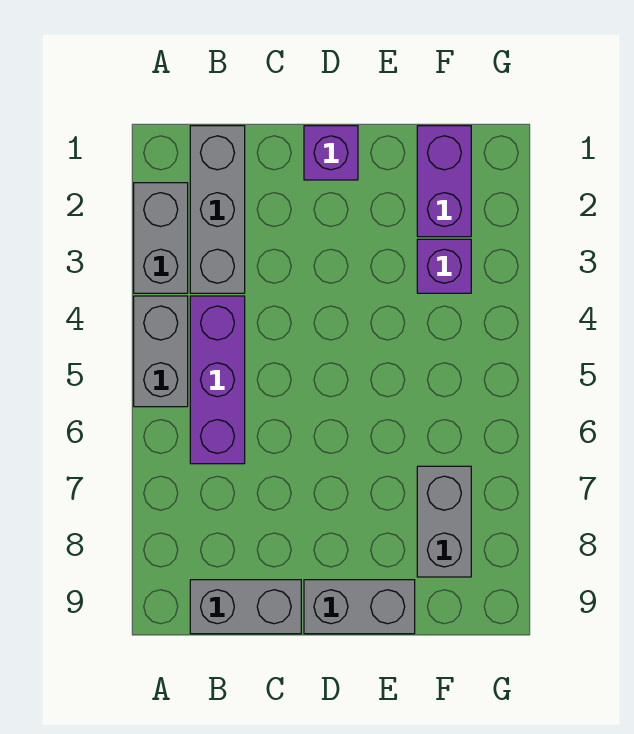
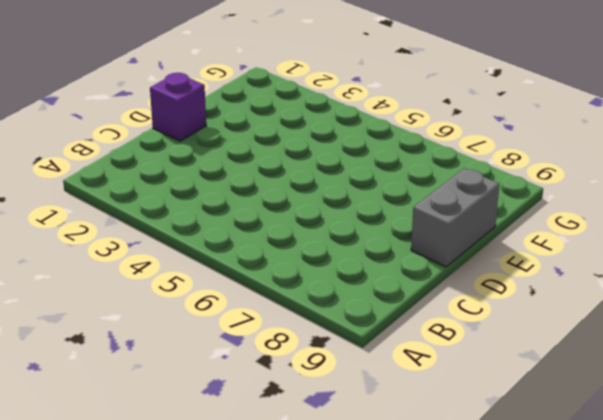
none -> grey brick A2:A3 level 1
none -> grey brick A4:A5 level 1

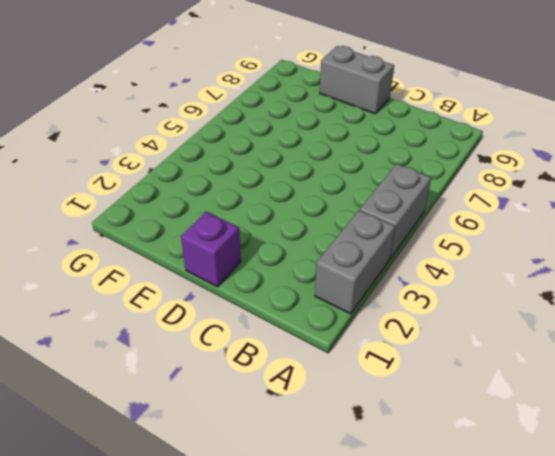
none -> grey brick B1:B3 level 1
none -> purple brick B4:B6 level 1

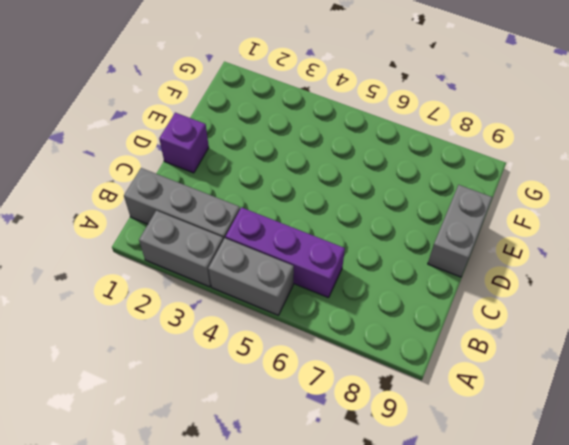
none -> grey brick B9:C9 level 1
none -> purple brick F1:F2 level 1

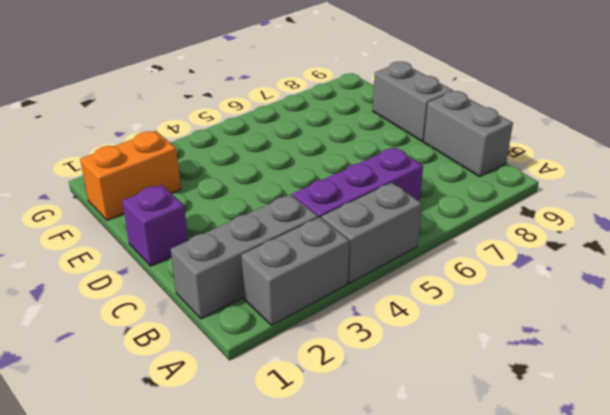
orange brick F1:F2 level 1 -> purple brick F1:F2 level 1
none -> purple brick F3 level 1
none -> grey brick F7:F8 level 1

